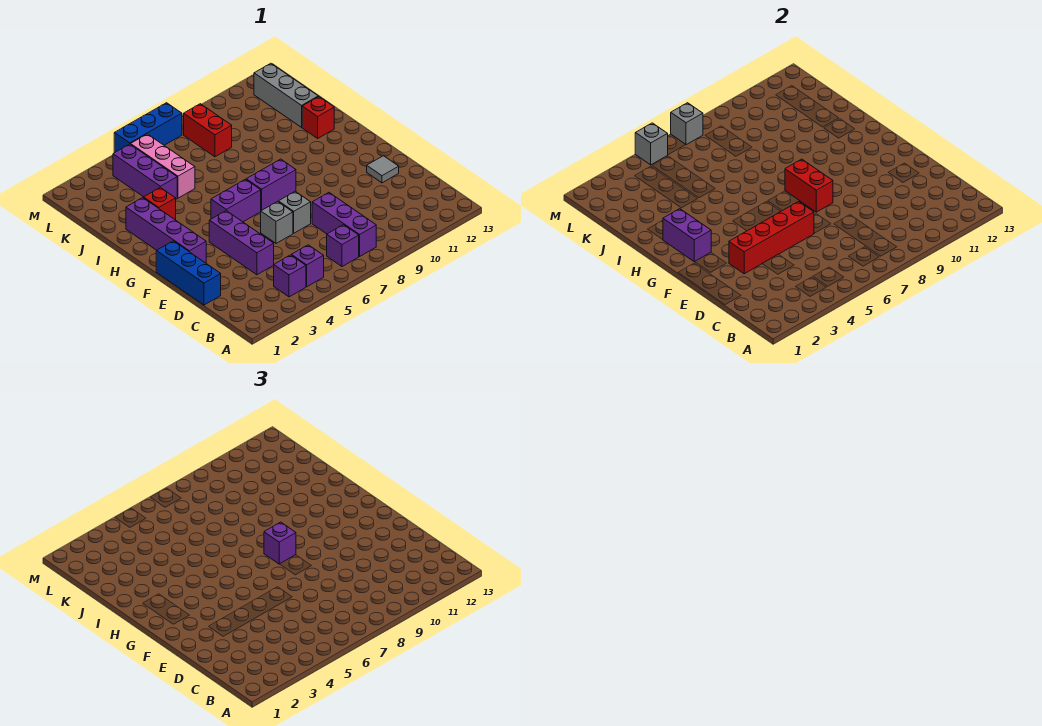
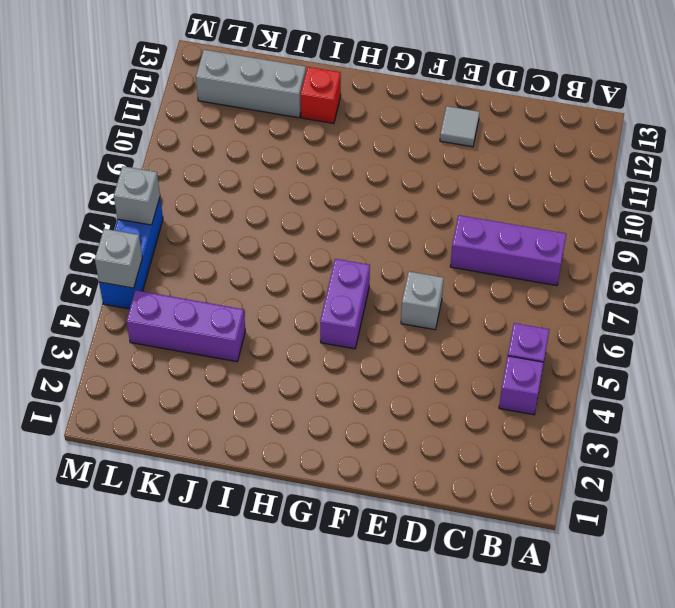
none -> purple brick B7 level 1
none -> blue brick D1:F1 level 1
none -> purple brick D4:F4 level 1

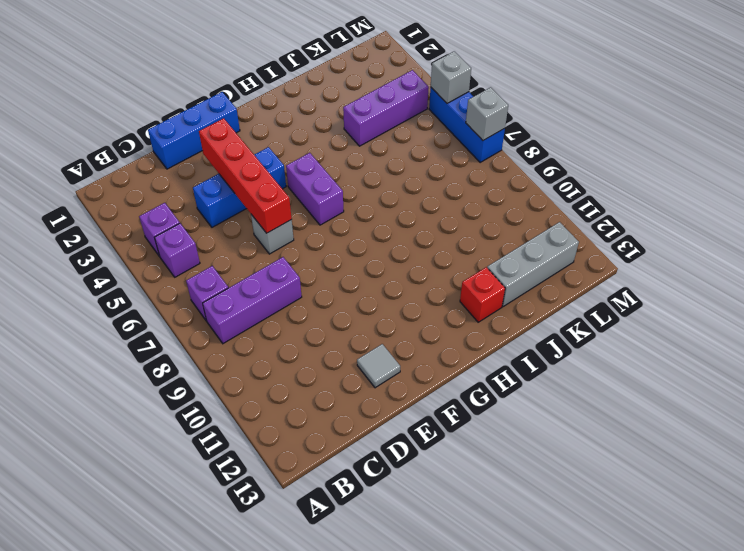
blue brick D4:F4 level 1 -> purple brick D4:F4 level 1
none -> grey brick E7 level 1
none -> purple brick F2:I2 level 1
none -> purple brick G7:G8 level 1

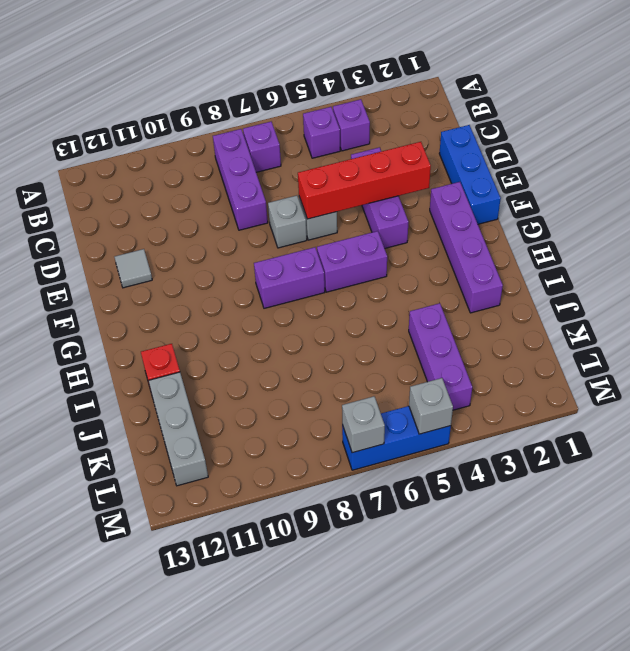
none -> red brick I3 level 1
none -> pink brick J5:L5 level 1
none -> red brick K8:L8 level 1

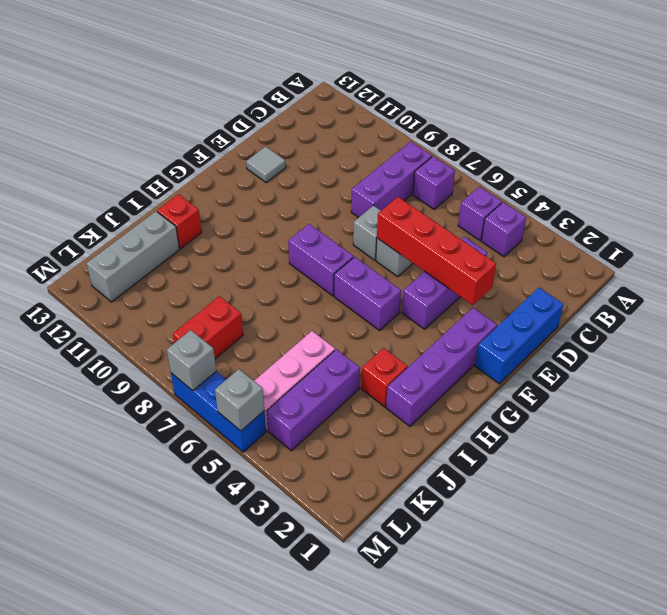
none -> red brick F8:G8 level 2
none -> purple brick G2:H2 level 2
none -> purple brick G8 level 3

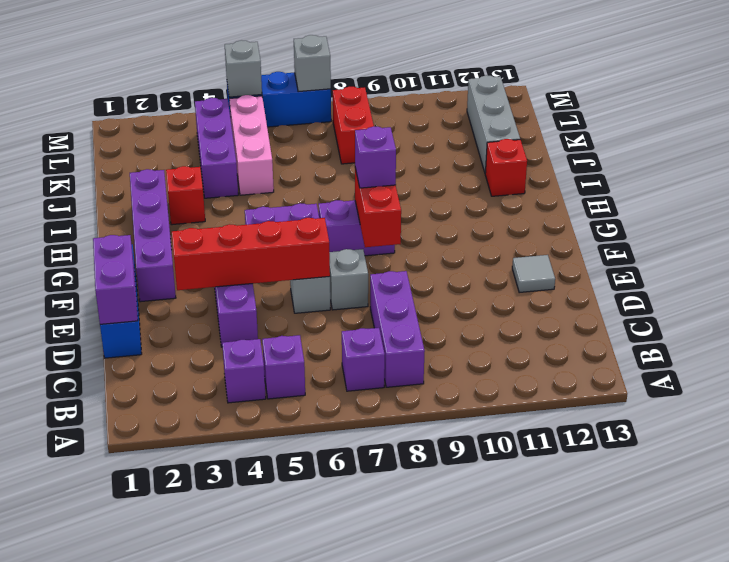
purple brick D1:E1 level 2 -> purple brick G2:H2 level 2

